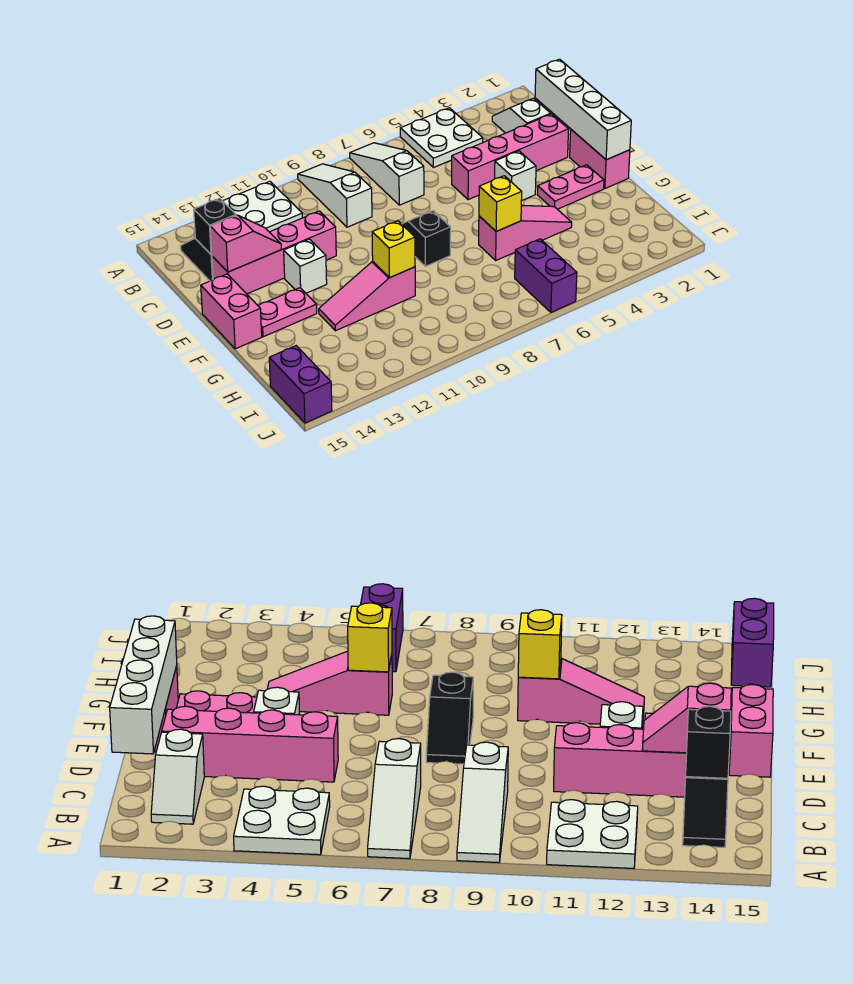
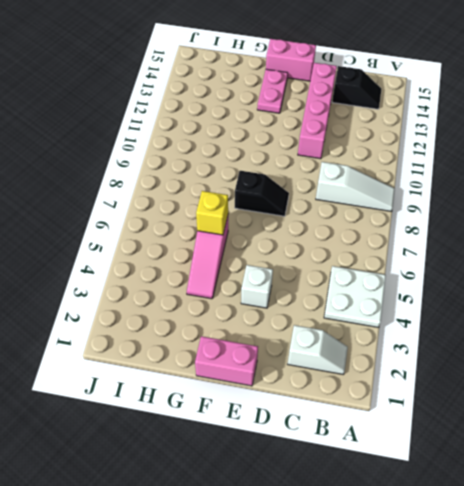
none -> white slope A7:C7 level 1 top C
none -> white plate A11:B12 level 1
none -> pink brick D2:D5 level 1

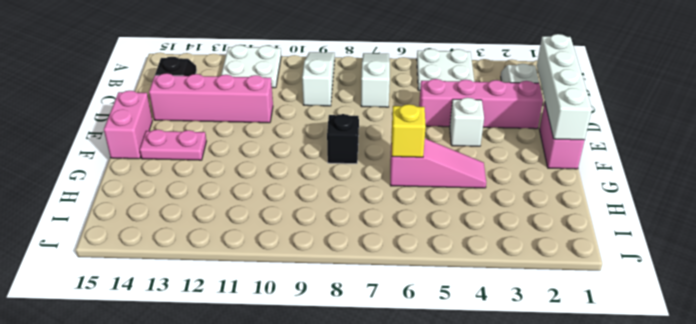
none -> white brick E12 level 1
none -> pink plate F2:F3 level 1
none -> pink slope G10:G12 level 1 top 10

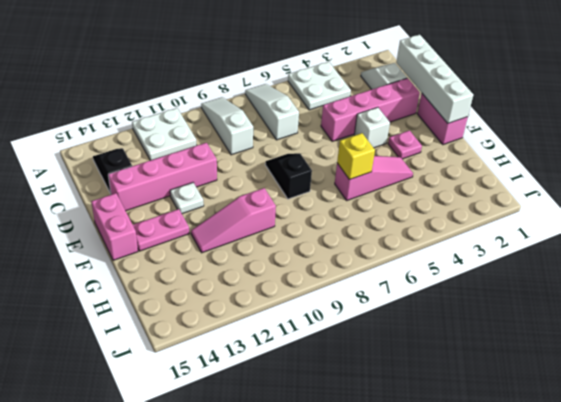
white plate E12 level 1 -> white brick E12 level 1
pink plate F3 level 1 -> pink plate F2:F3 level 1
none -> purple brick I6:J6 level 1
none -> purple brick I15:J15 level 1
none -> black brick C14 level 2

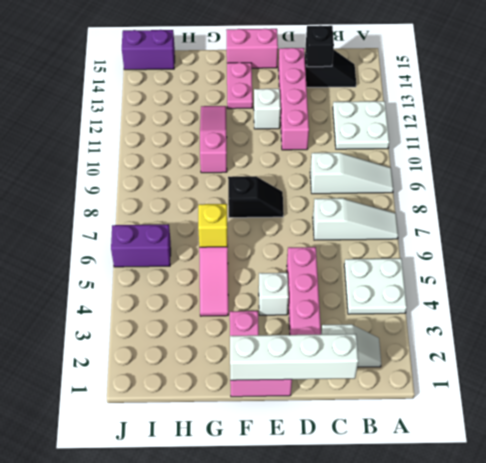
none -> pink slope D13:D14 level 2 top 14
none -> yellow brick G10 level 2

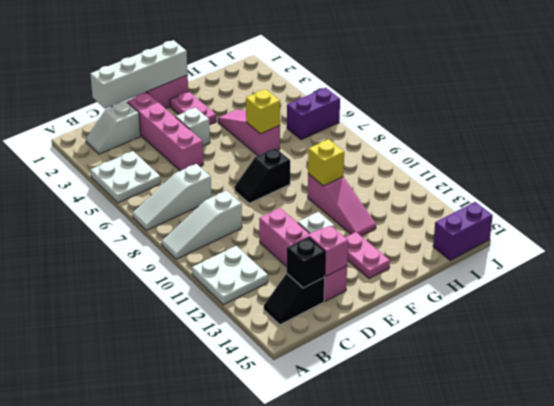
none -> pink brick E15:F15 level 1

